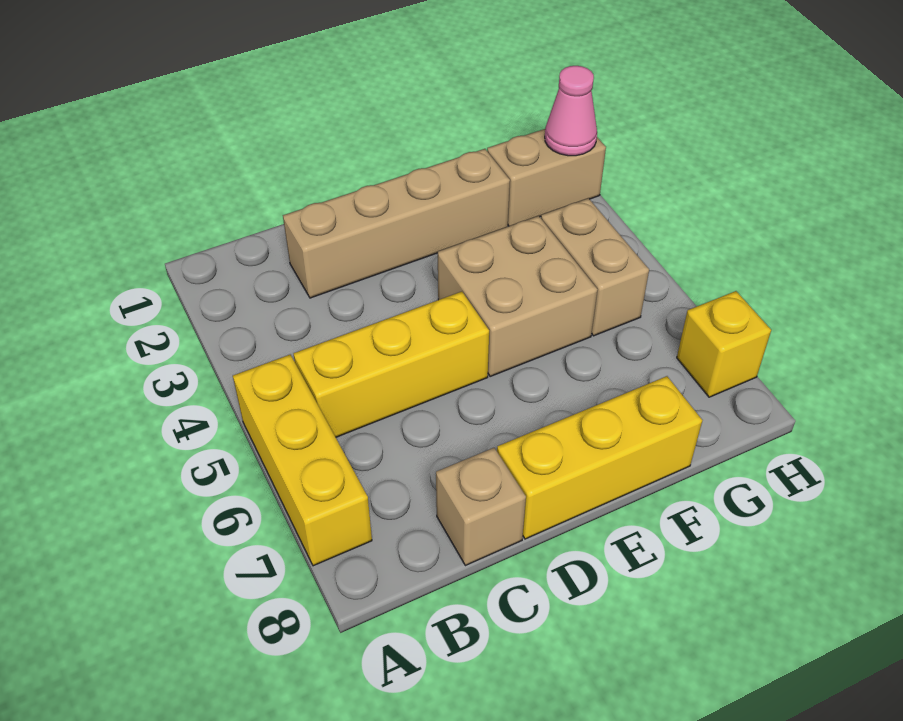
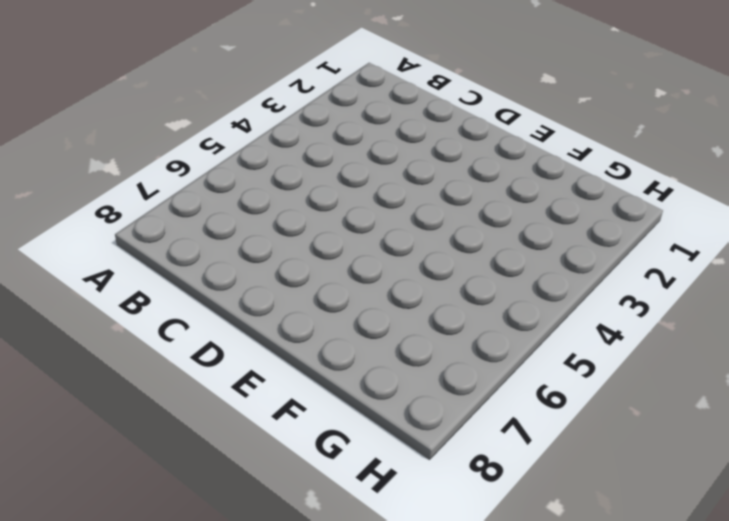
none -> yellow brick A5:A7 level 1
none -> yellow brick B5:D5 level 1

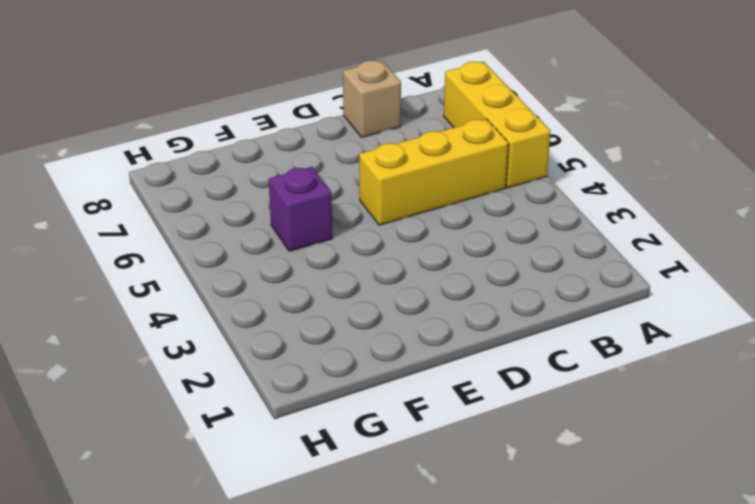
purple brick F5 level 1 -> tan brick E4:F5 level 1
none -> tan brick C2:F2 level 1
none -> yellow brick D8:F8 level 1

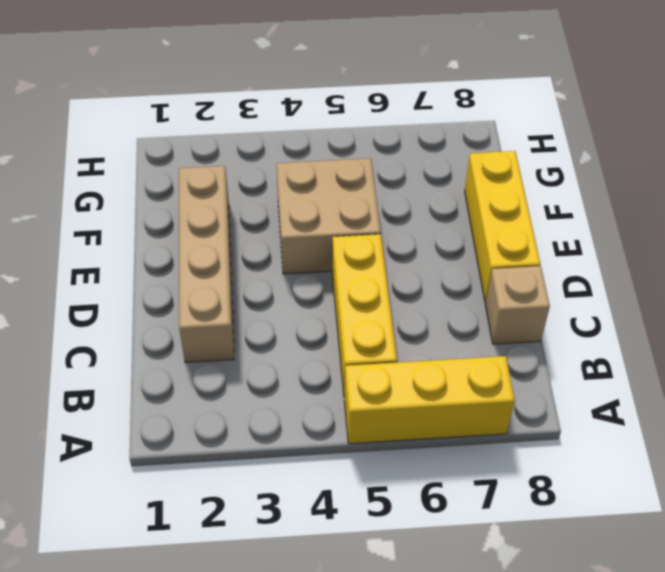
none -> tan brick G2:H2 level 1
none -> tan brick G4:G5 level 1

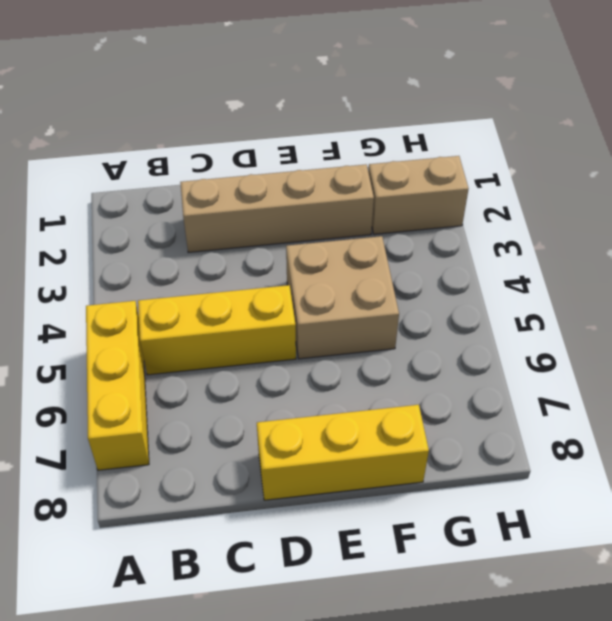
none -> tan brick C8 level 1
none -> tan brick G4:G5 level 1

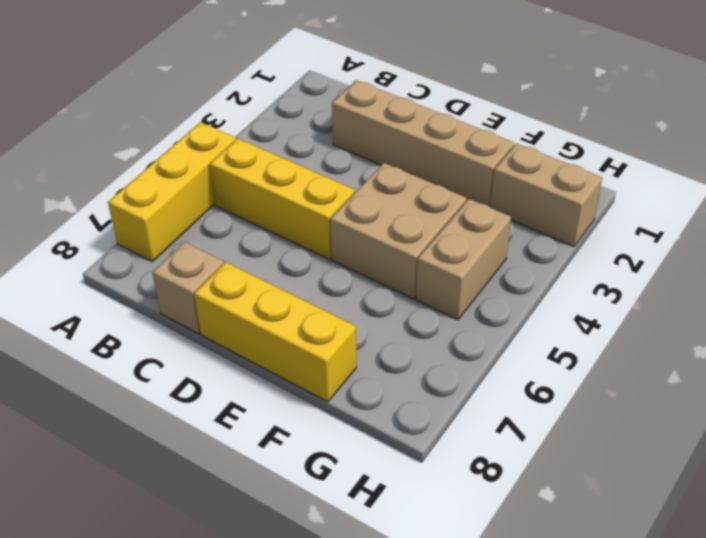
none -> yellow brick H7 level 1
none -> pink cone H2 level 2

